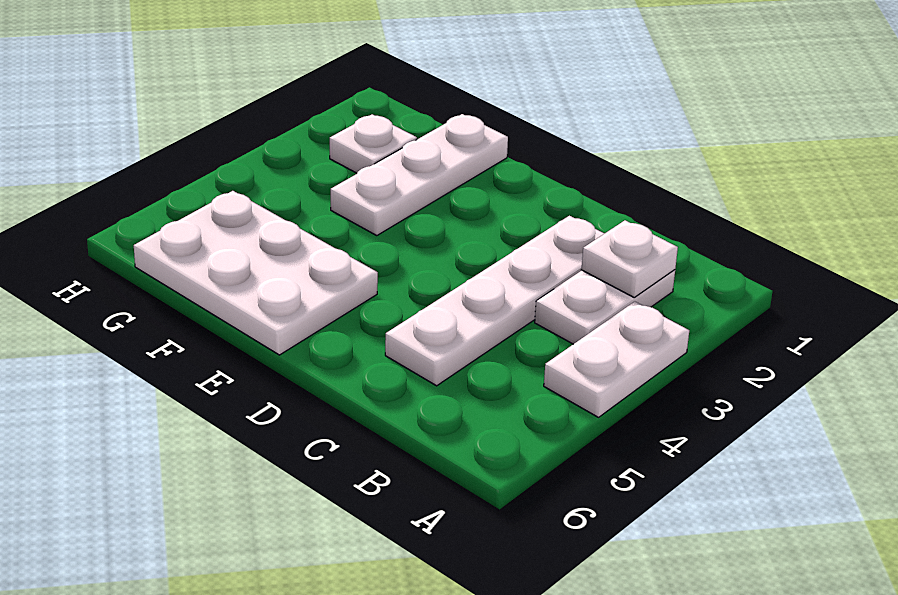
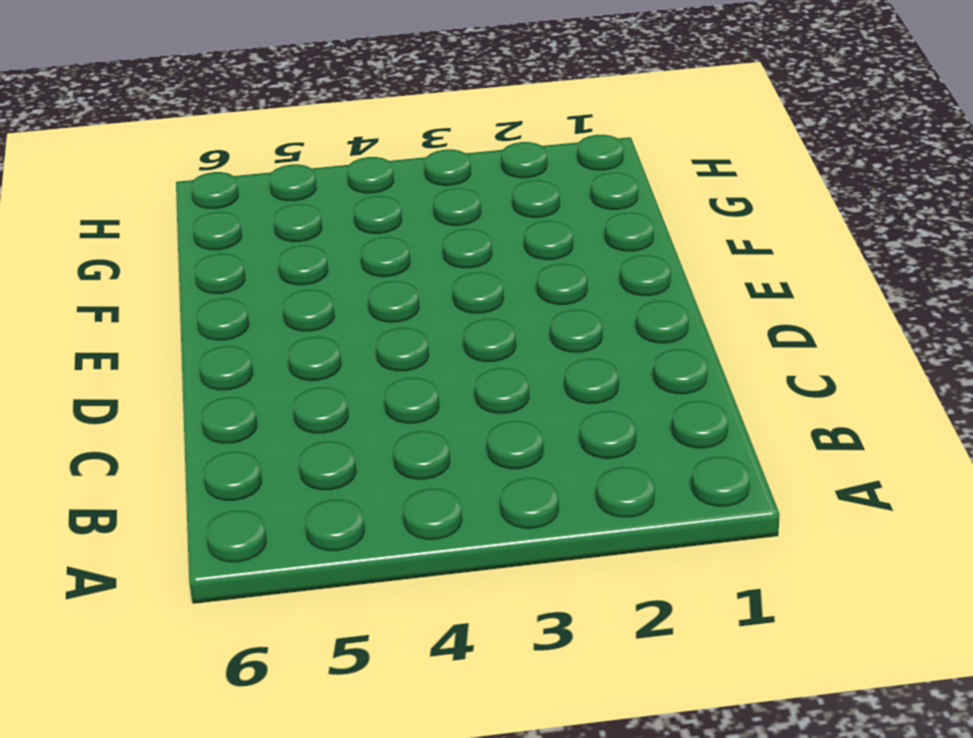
none -> white plate A3:A4 level 1
none -> white plate B2:B3 level 1

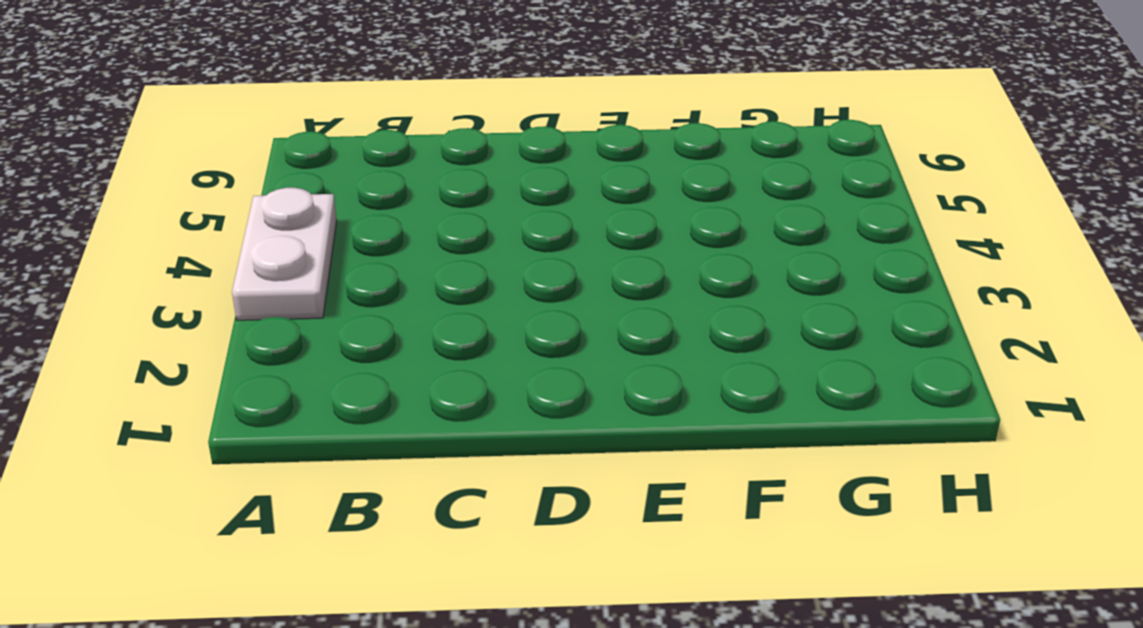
none -> white plate B2:B3 level 1
none -> white plate C2:C5 level 1

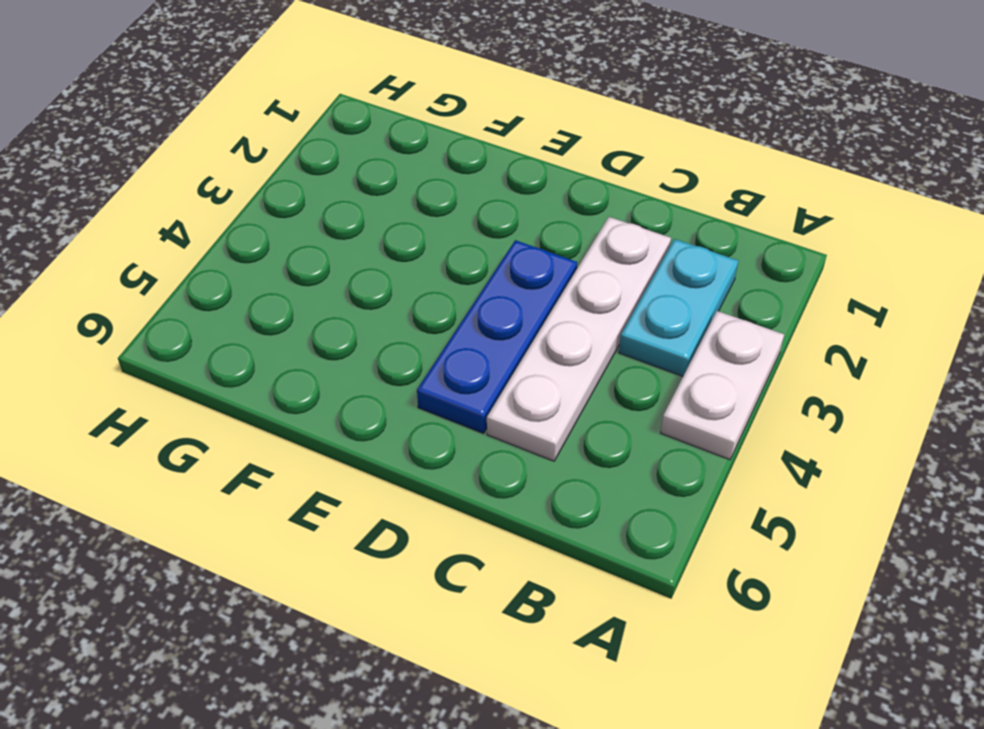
cyan plate B2:B3 level 1 -> white plate B2:B3 level 1
blue plate D3:D5 level 1 -> none
none -> white plate E5:G6 level 1
none -> white plate F1:F3 level 1

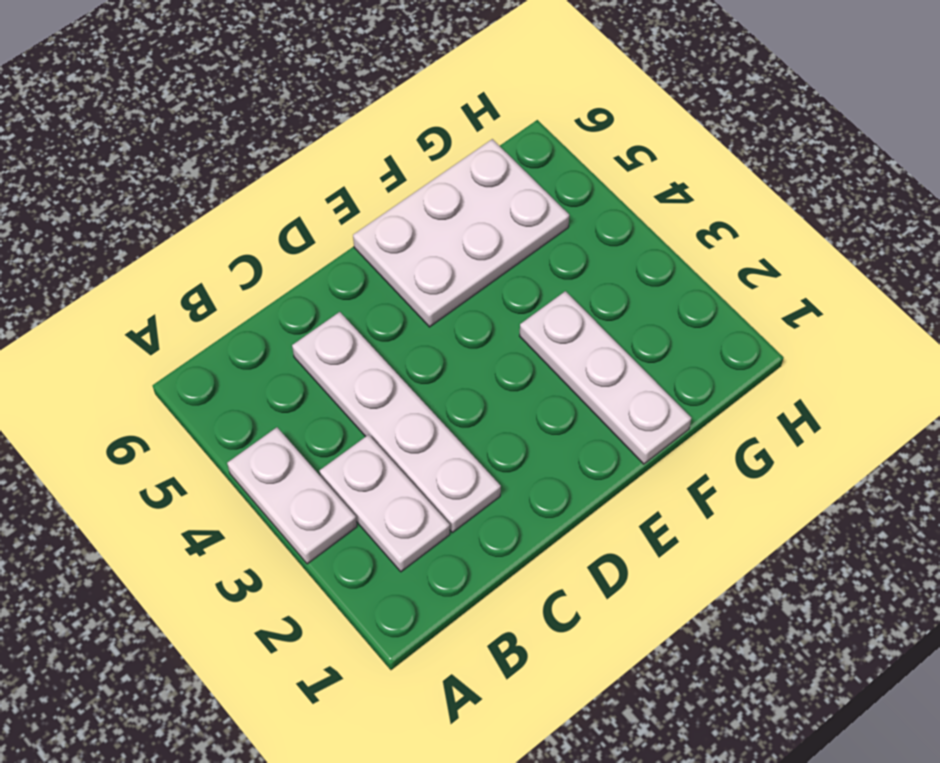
none -> white plate G2 level 1
none -> white plate B2 level 2

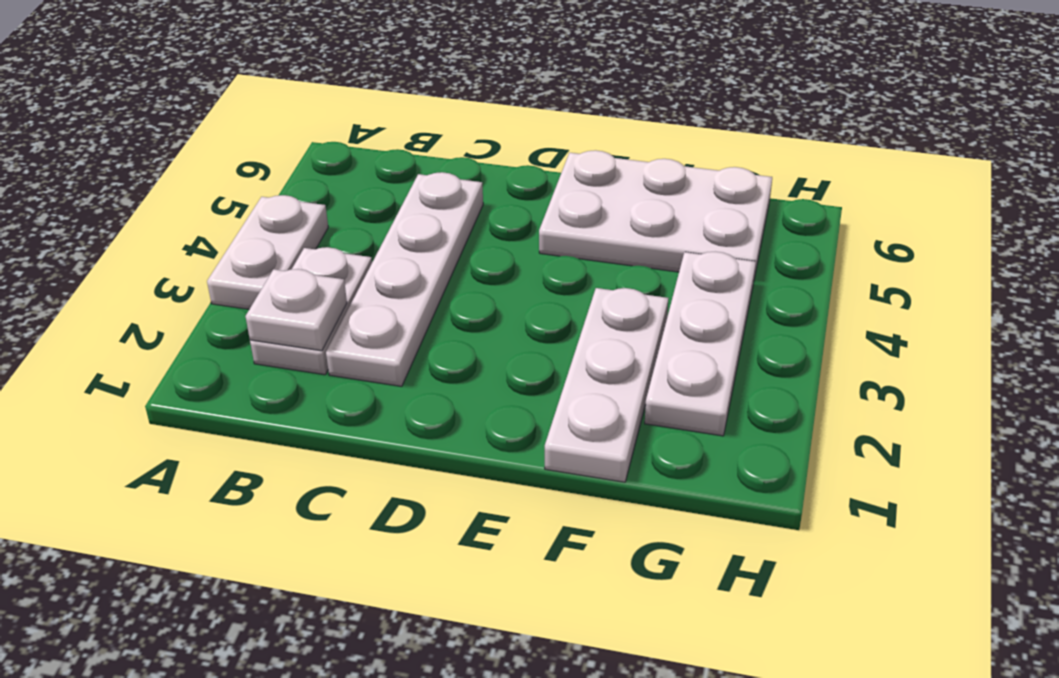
white plate G2:G4 level 1 -> white plate G2 level 1

